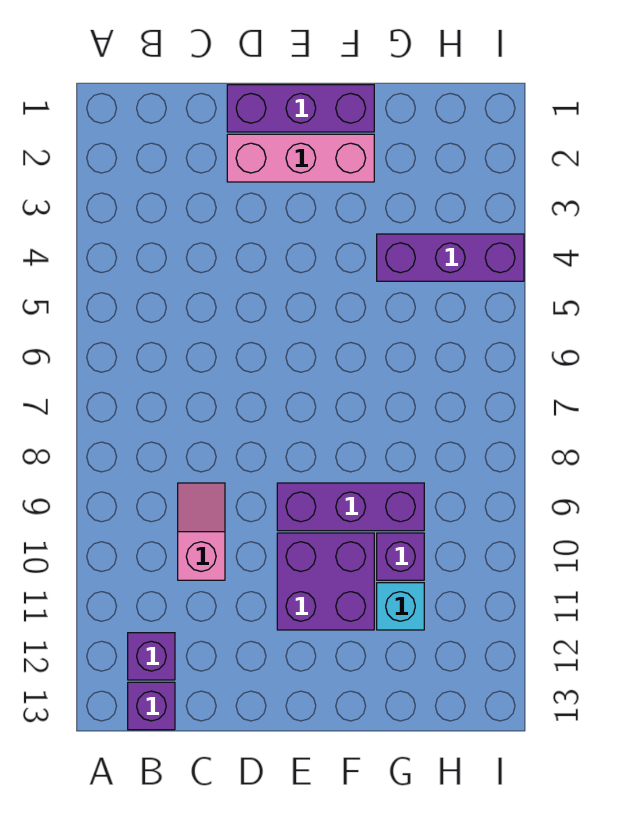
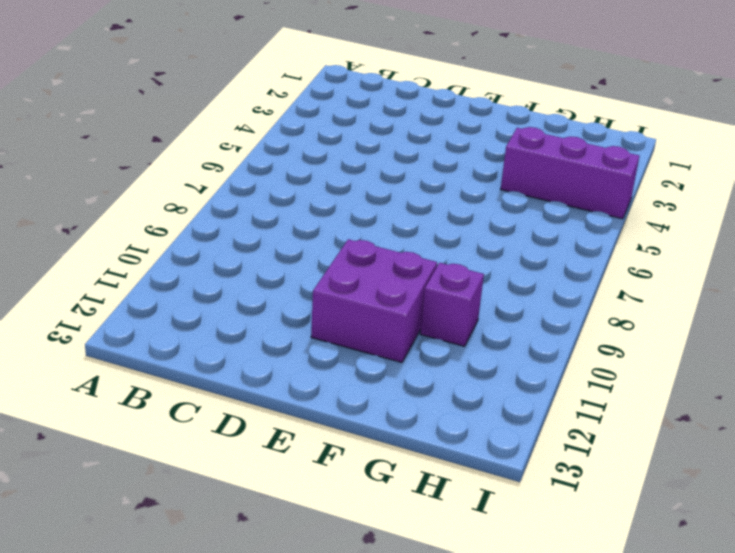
none -> purple brick B12 level 1
none -> purple brick B13 level 1

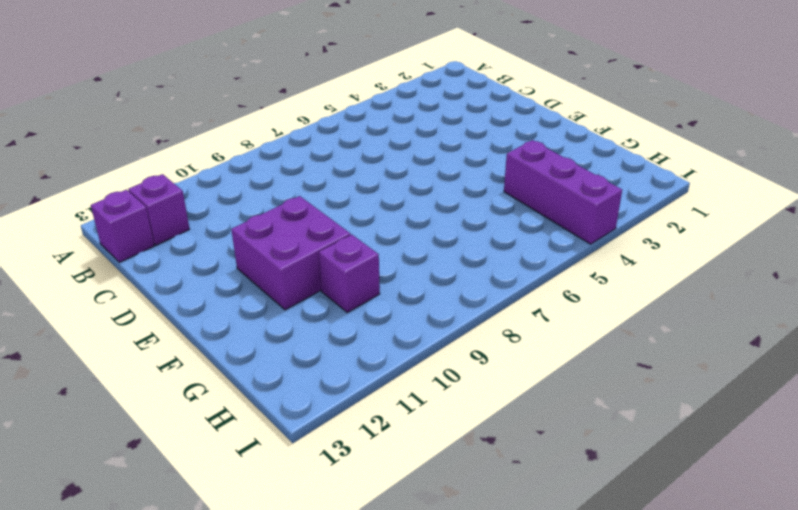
none -> pink slope C9:C10 level 1 top 10
none -> purple brick D1:F1 level 1

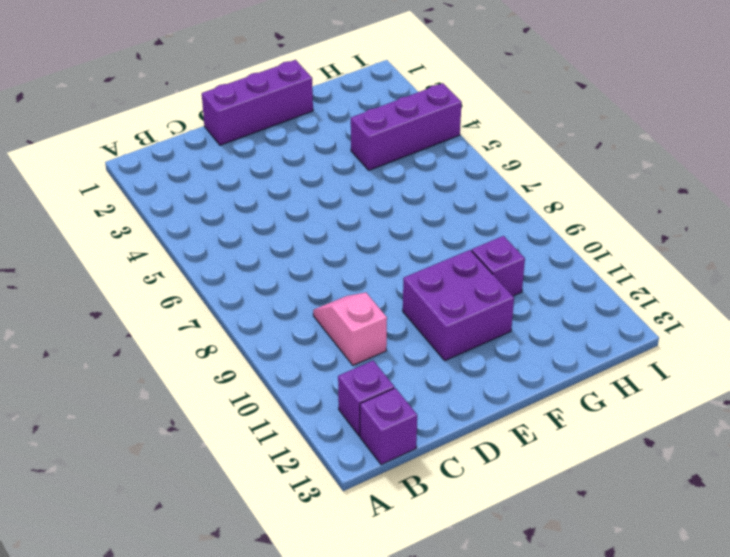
none -> pink brick D2:F2 level 1
none -> purple brick E9:G9 level 1

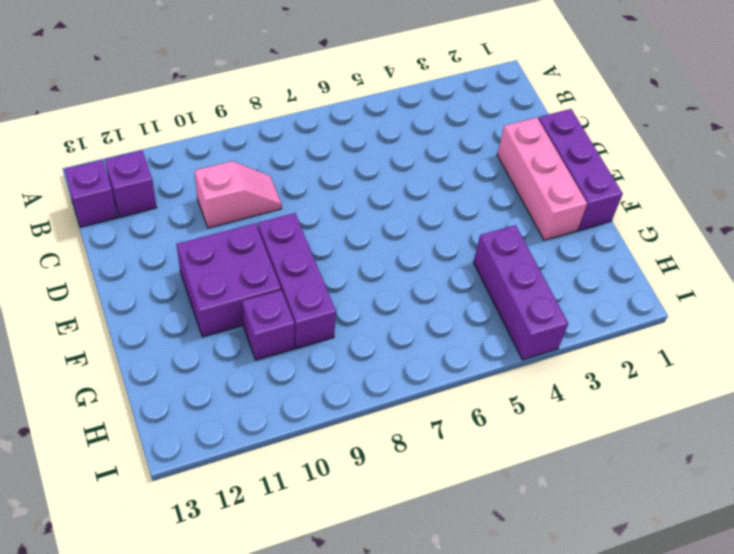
none -> cyan brick G11 level 1

